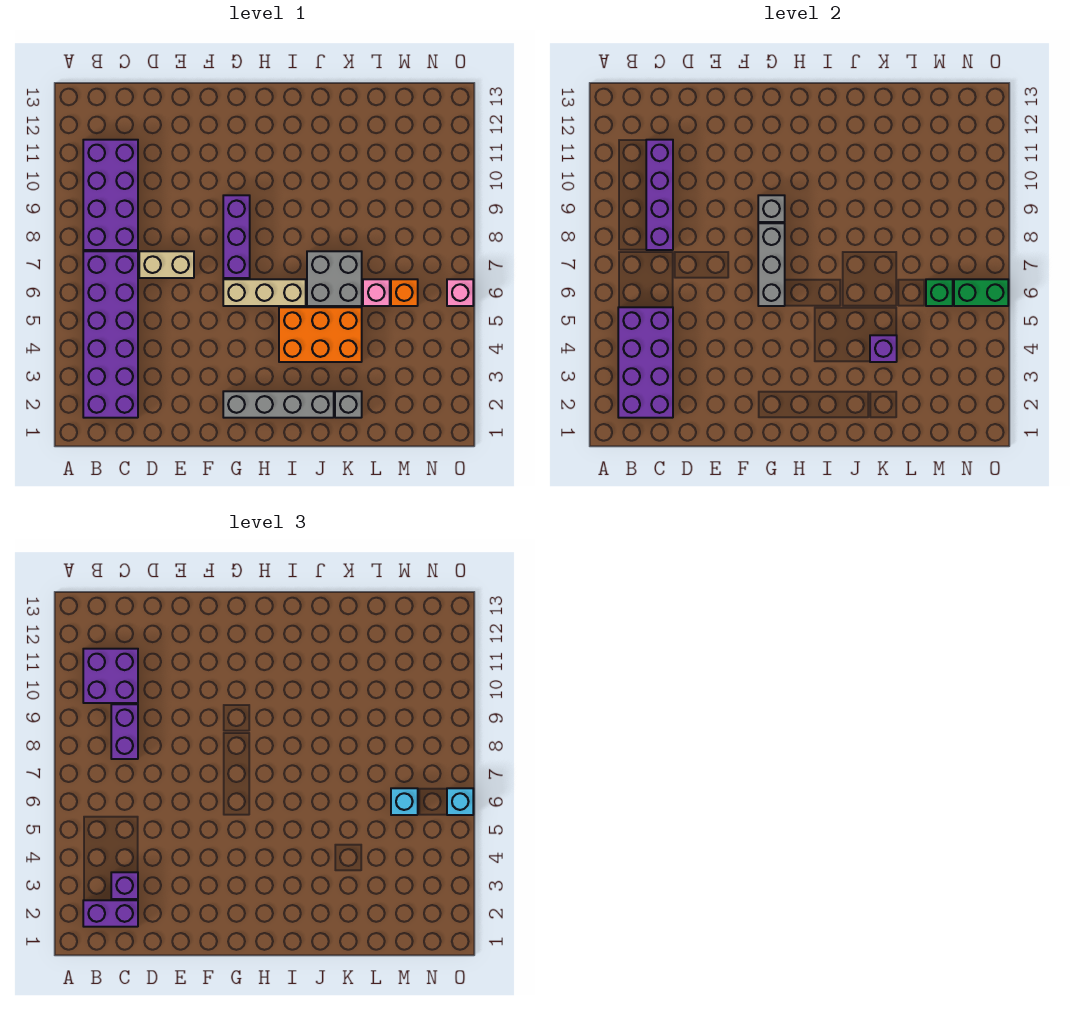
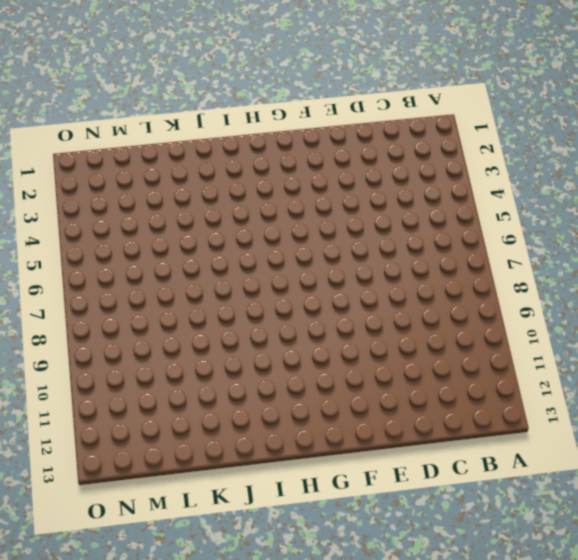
none -> purple brick B2:C7 level 1
none -> purple brick B8:C11 level 1
none -> tan brick D7:E7 level 1

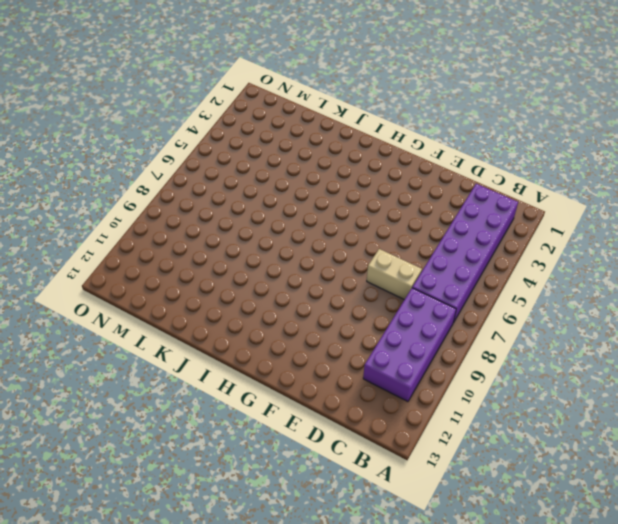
none -> grey brick G2:J2 level 1
none -> tan brick G6:I6 level 1
none -> purple brick G7:G9 level 1

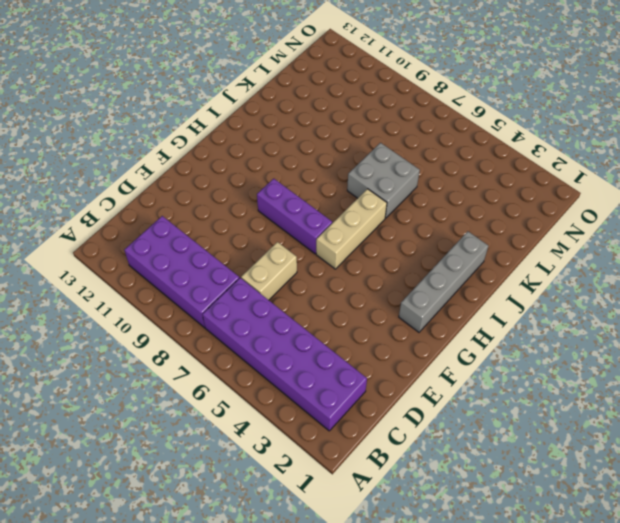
none -> orange brick I4:K5 level 1
none -> grey brick K2 level 1
none -> pink brick L6 level 1

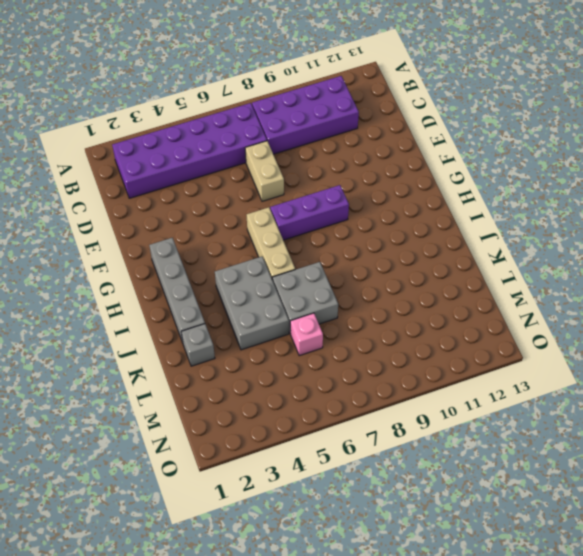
grey brick I4:K5 level 1 -> orange brick I4:K5 level 1
none -> orange brick M6 level 1
none -> pink brick O6 level 1
none -> purple brick B2:C5 level 2

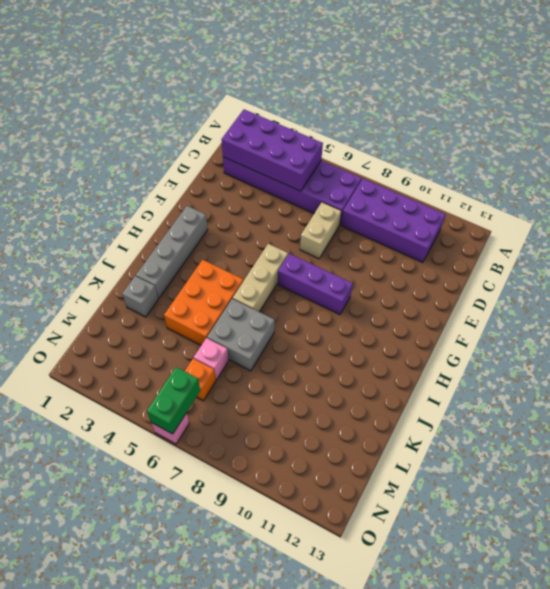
none -> purple brick C8:C11 level 2
none -> grey brick G6:G8 level 2
none -> grey brick G9 level 2

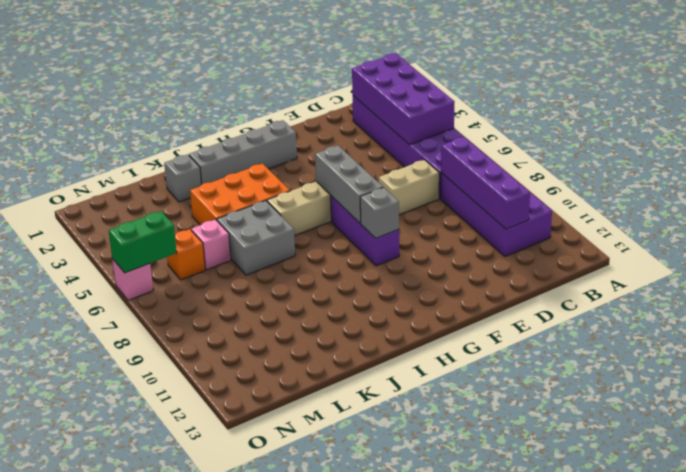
none -> purple brick K4 level 2
none -> green brick M6 level 2
none -> purple brick B2:C2 level 3

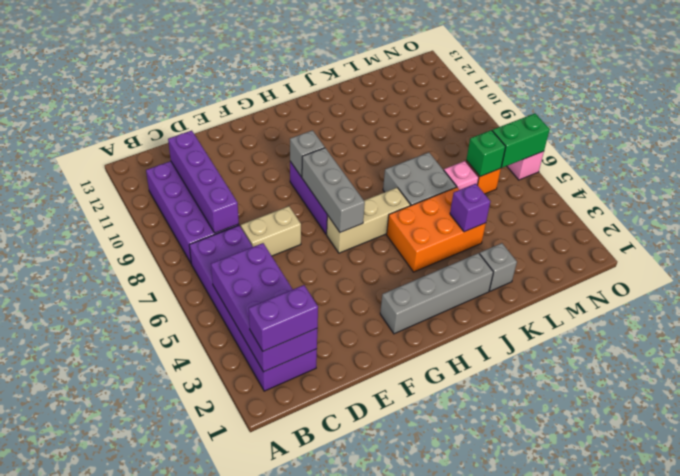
none -> purple brick B10:C11 level 3
none -> purple brick C3 level 3
none -> purple brick C8:C9 level 3

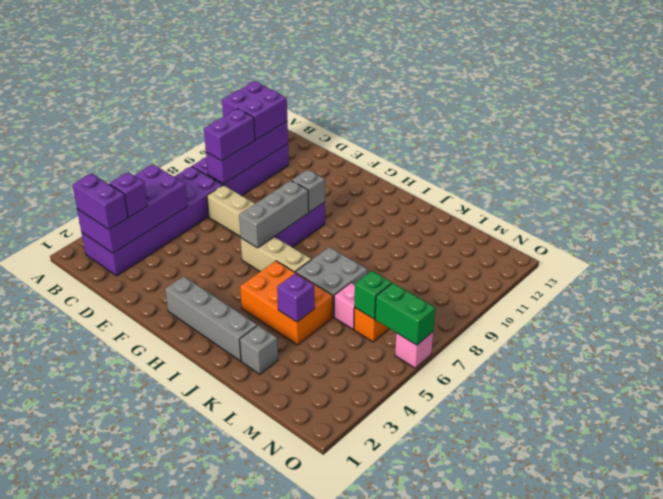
none -> cyan brick M6 level 3
none -> cyan brick O6 level 3

